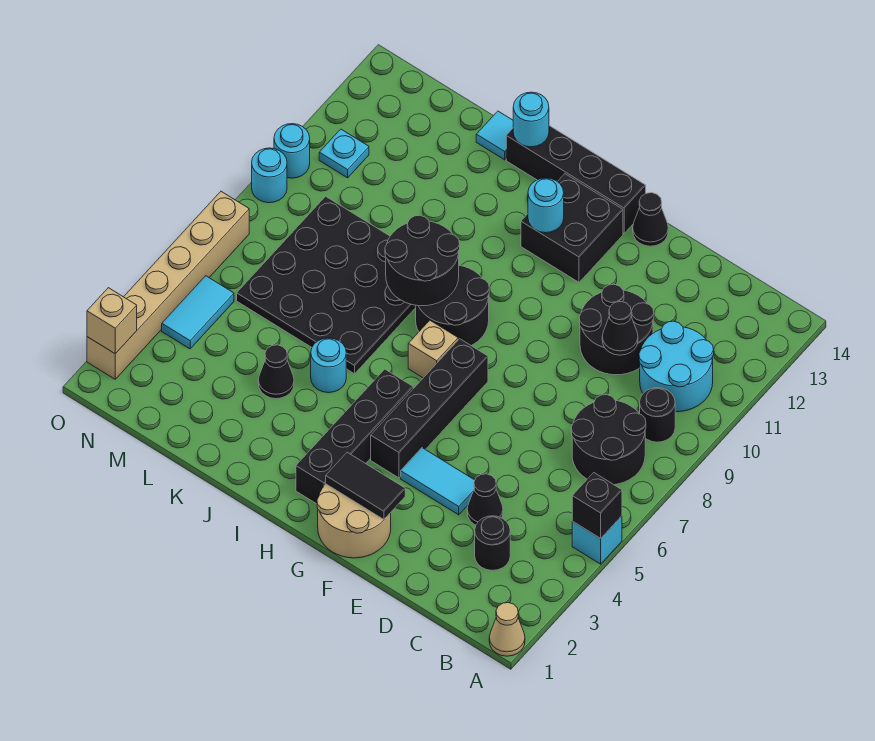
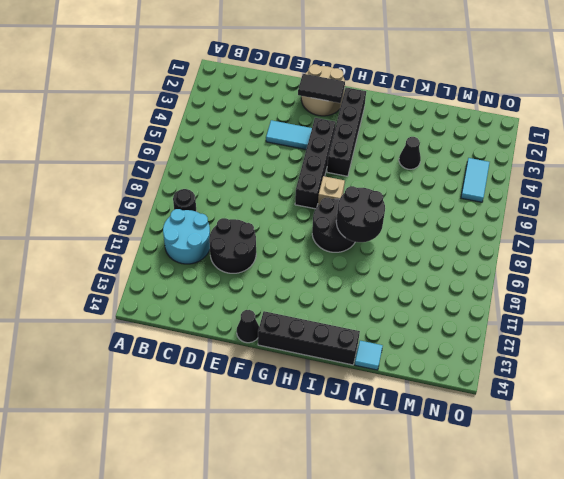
none -> tan cone A1 level 1
none -> cyan brick A5 level 1
none -> black round brick B7:C8 level 1
none -> black round brick C3 level 1

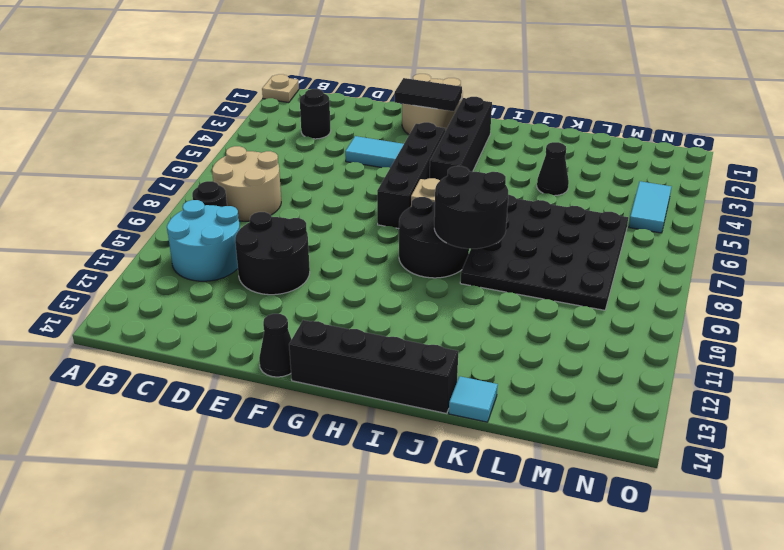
tan plate A1 level 1 -> tan cone A1 level 1
tan round brick B7:C8 level 1 -> black round brick B7:C8 level 1
none -> cyan brick A5 level 1
none -> black cone D4 level 1
none -> black brick G12:H13 level 1
none -> cyan round brick J5 level 1

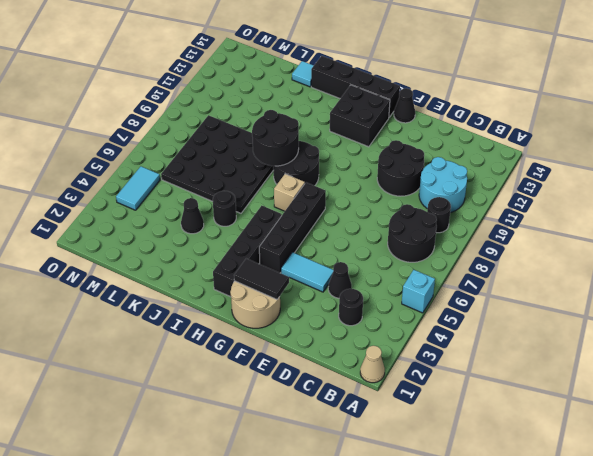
black round brick J5 level 1 -> cyan round brick J5 level 1
none -> cyan plate N11 level 1
none -> tan brick O2:O7 level 1
none -> cyan round brick O9 level 1
none -> cyan round brick O10 level 1

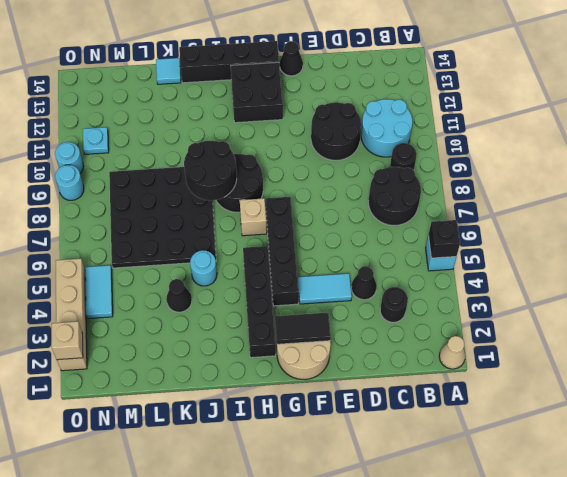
tan brick O2:O5 level 1 -> tan brick O2:O7 level 1
none -> black cone D10 level 2
none -> cyan round brick H12 level 2
none -> cyan round brick J14 level 2

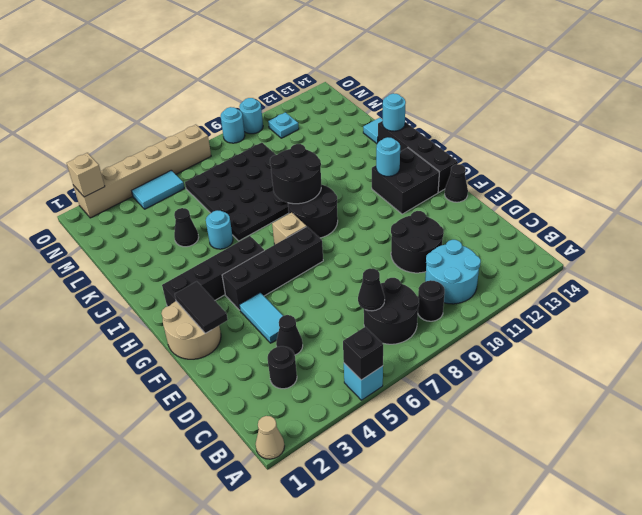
black cone C7 level 2 -> black cone D10 level 2

